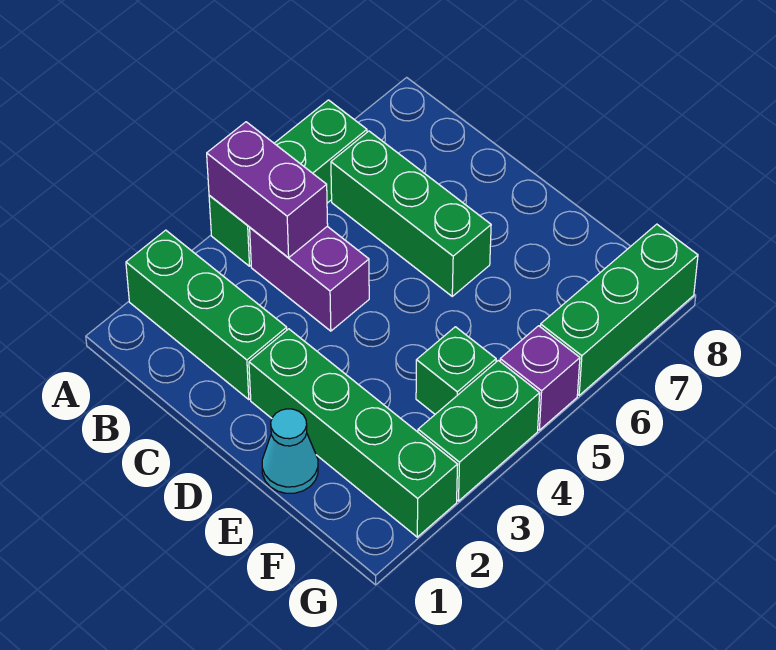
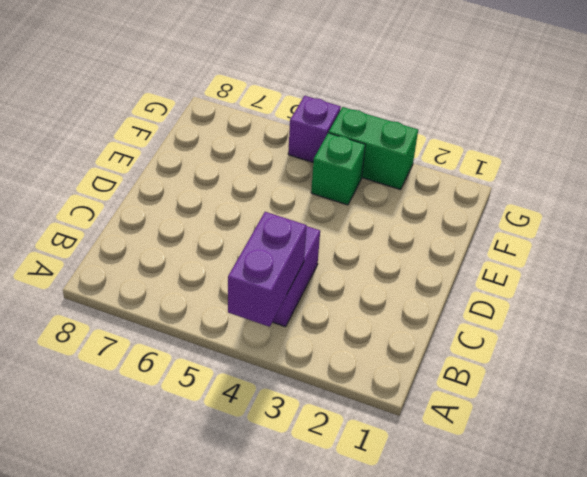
none -> green brick A2:C2 level 1
none -> green brick A4:A6 level 1

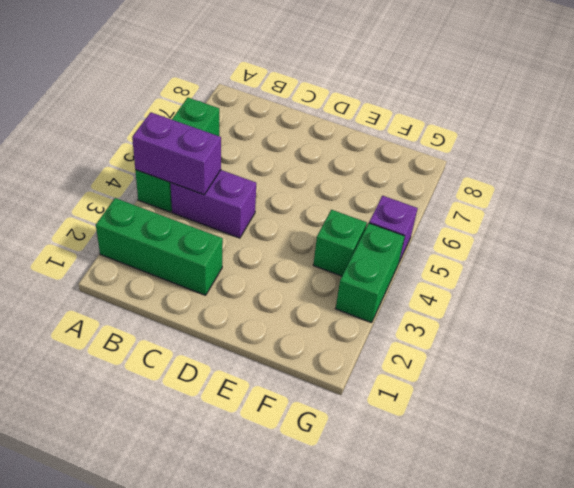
none -> green brick B6:D6 level 1
none -> green brick D2:G2 level 1

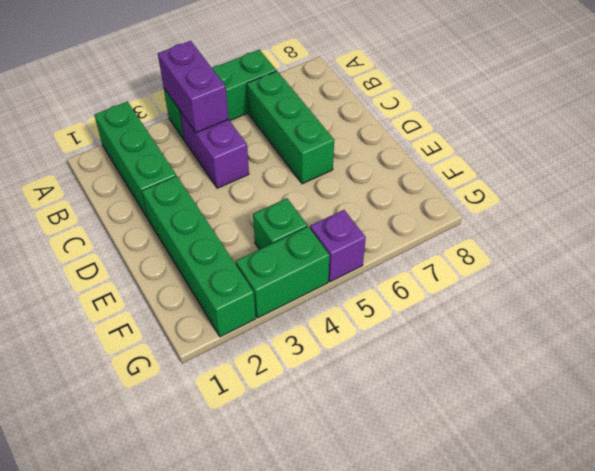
none -> cyan cone E1 level 1
none -> green brick G6:G8 level 1

